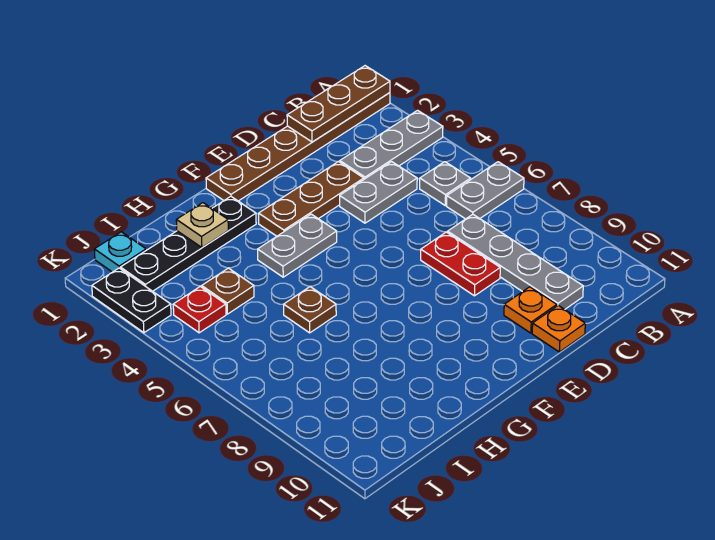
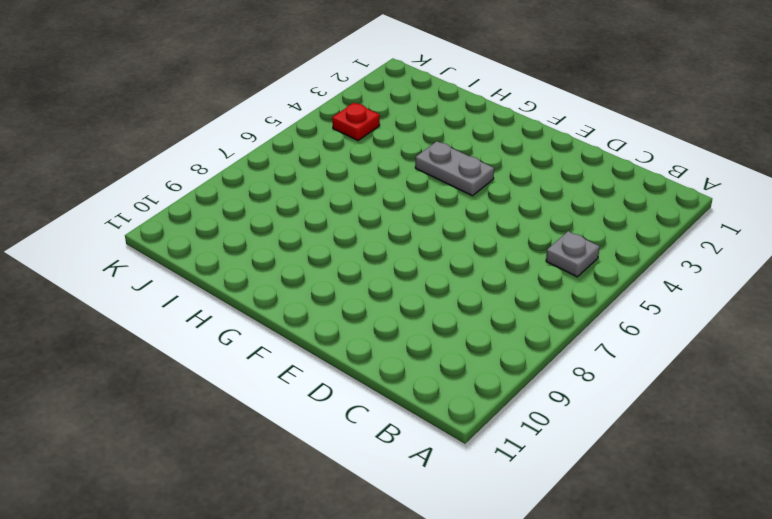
none -> brown plate A1:F1 level 1
none -> grey plate A3:C3 level 1
none -> grey plate A6:B6 level 1

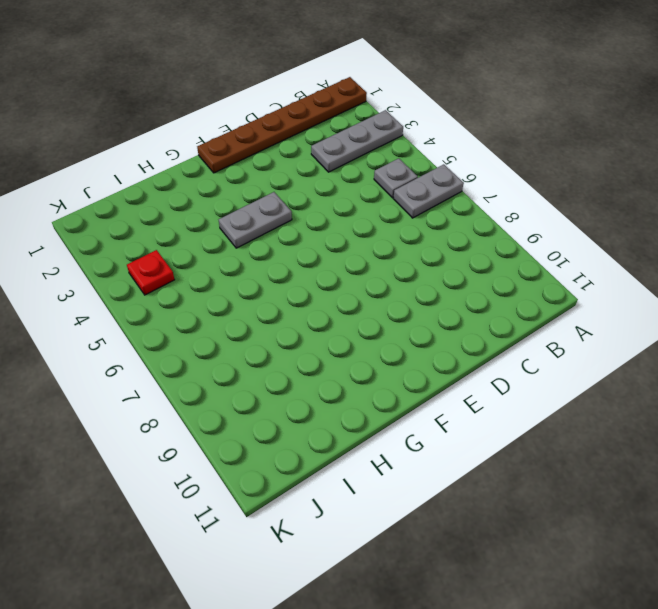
none -> grey plate C4:D4 level 1
none -> grey plate C7:C10 level 1
none -> brown plate D3:F3 level 1

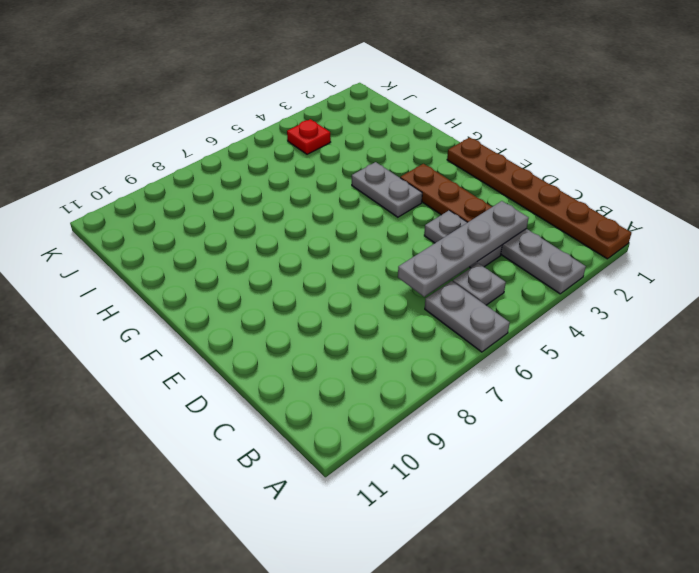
grey plate C3:C6 level 2 -> grey plate C7:C10 level 1
none -> red plate D7:D8 level 1
none -> orange plate D10 level 1
none -> orange plate D11 level 1

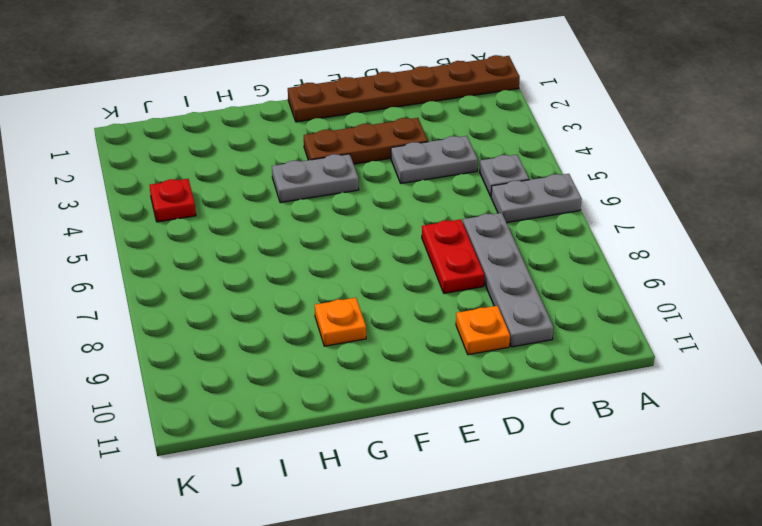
orange plate G9 level 1 -> orange plate D11 level 1
none -> grey plate A3:C3 level 1
none -> black plate G2:J2 level 1
none -> brown plate H6 level 1

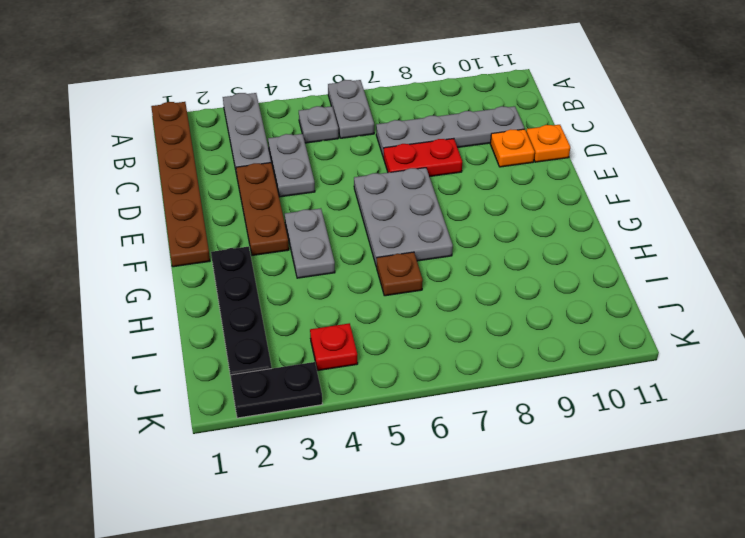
grey plate E6:G7 level 1 -> none
none -> brown plate I4 level 1
none -> cyan plate J1 level 1
none -> brown plate A1:C1 level 2

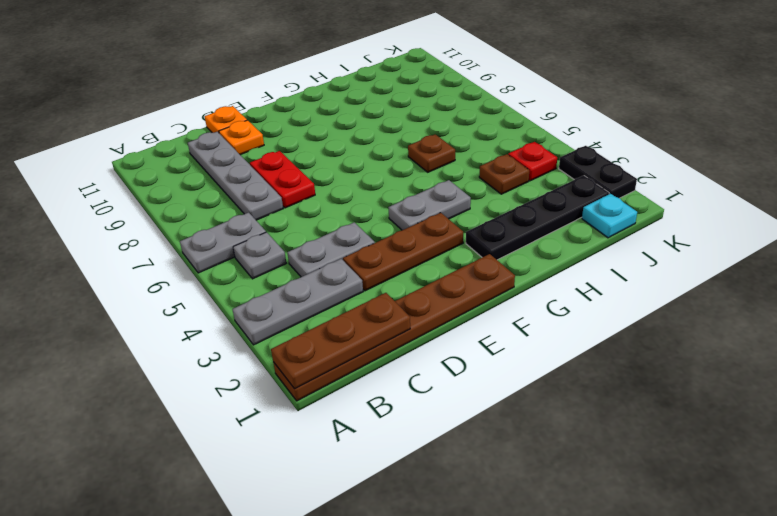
none -> tan plate H2 level 2

